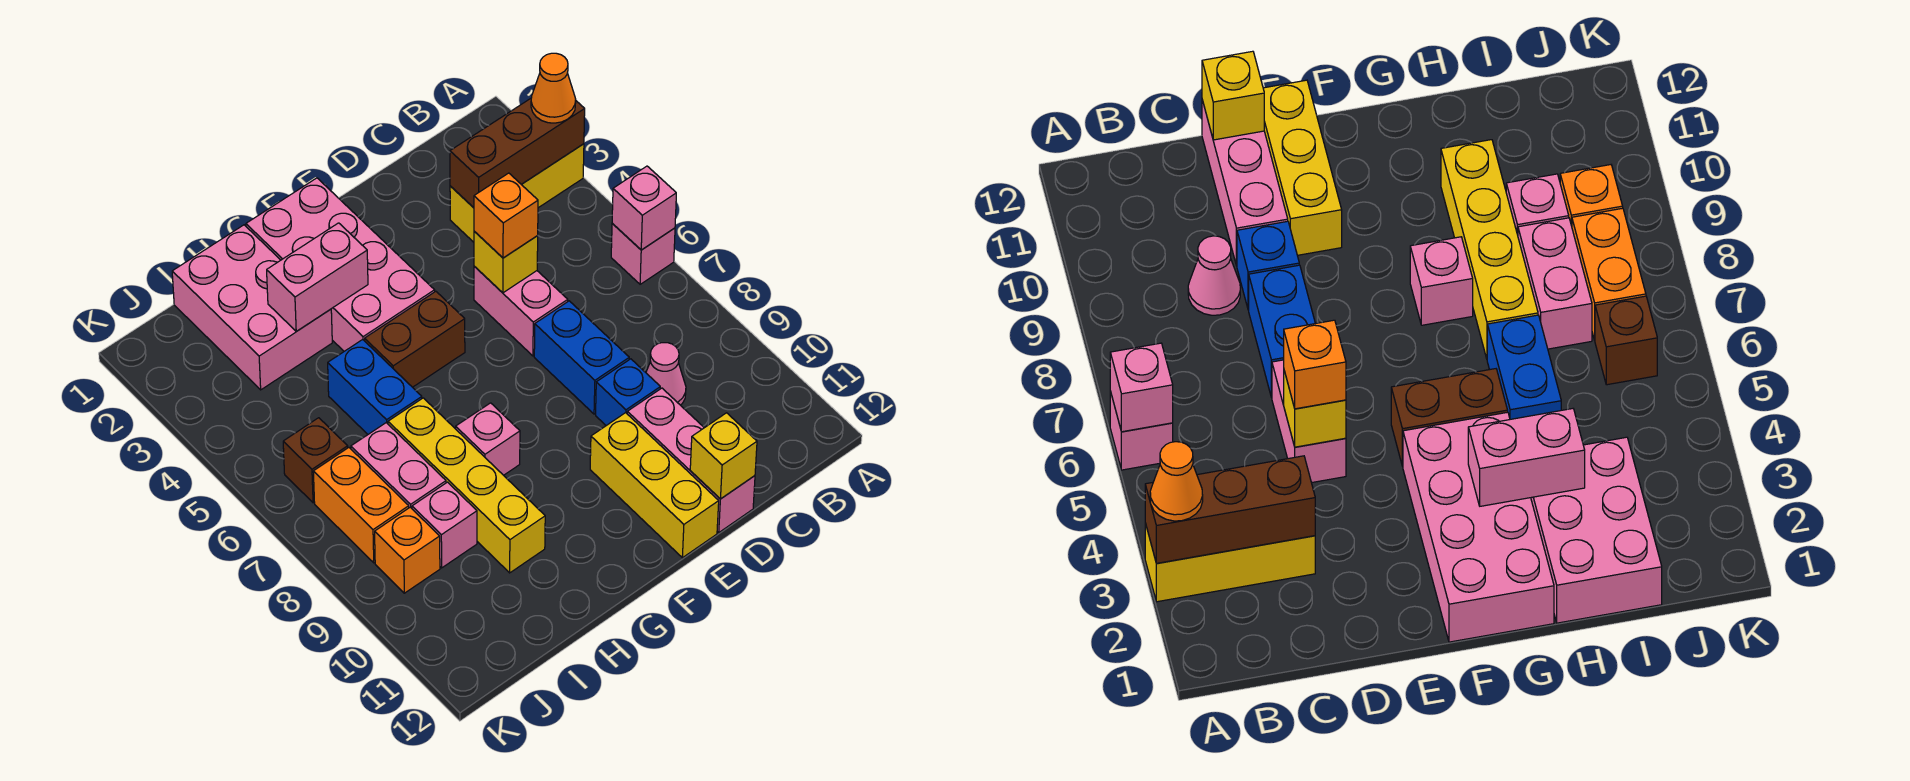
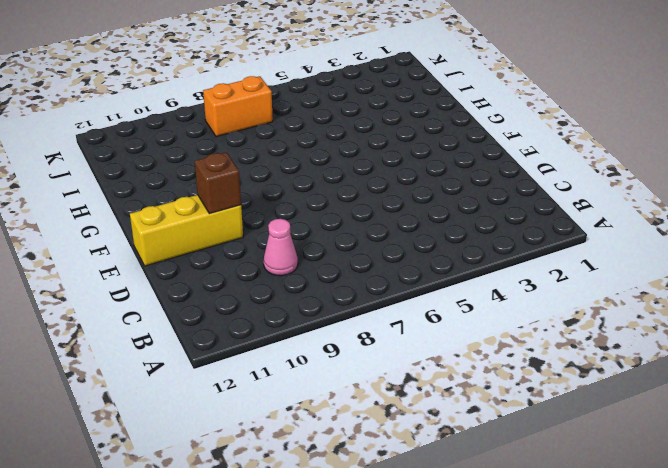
brown brick E10 level 2 -> brown brick J6 level 1
none -> yellow brick A3:C3 level 1
none -> pink brick A6 level 1
none -> pink brick D5:D6 level 1

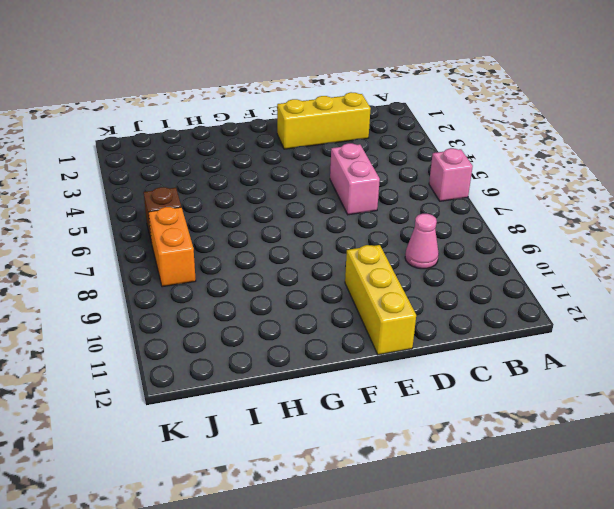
yellow brick C2:E2 level 1 -> yellow brick A3:C3 level 1
none -> blue brick D7:D8 level 1
none -> blue brick D9 level 1
none -> pink brick D10:D12 level 1

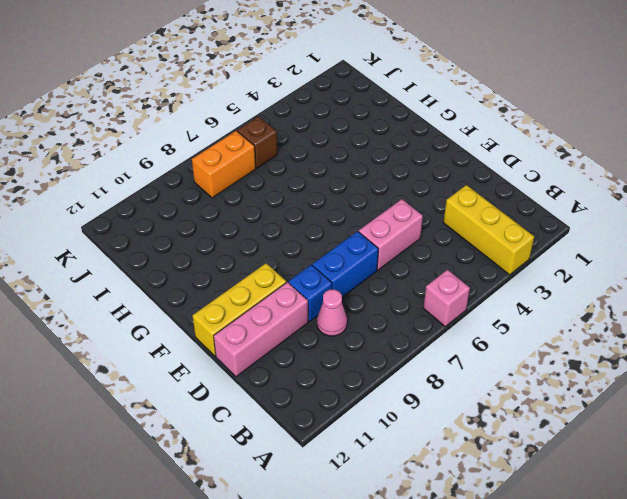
none -> pink brick F1:G4 level 1
none -> brown brick F5:G5 level 1
none -> pink brick G8 level 1

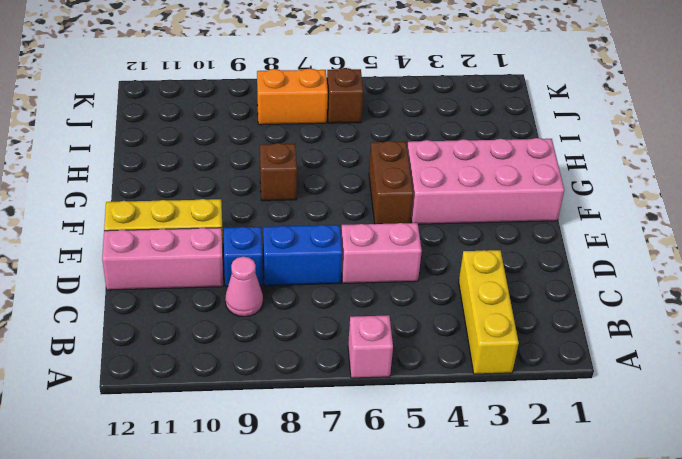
brown brick G8 level 1 -> pink brick G8 level 1
none -> pink brick H1:I3 level 1
none -> blue brick H5:H6 level 1
none -> yellow brick H7:H10 level 1

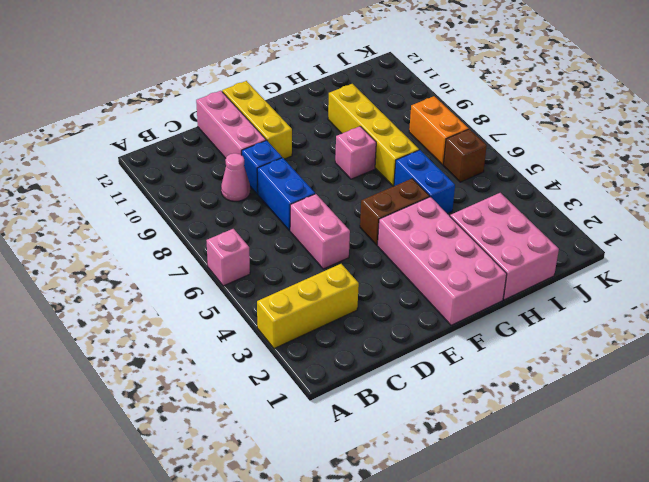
none -> pink brick I7:I8 level 1
none -> pink brick I9 level 1
none -> orange brick J9 level 1

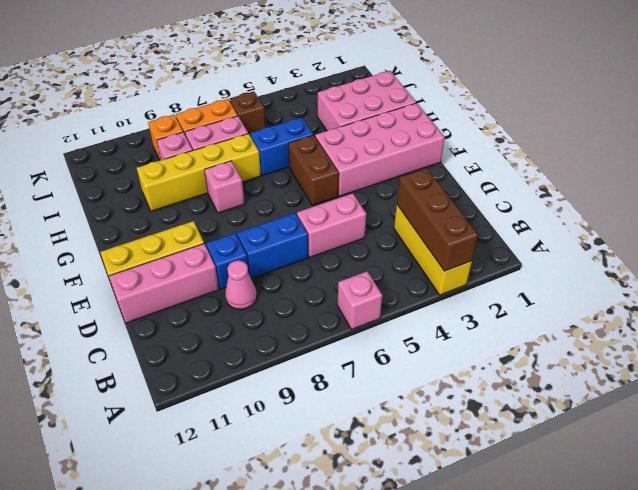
none -> pink brick A6 level 2
none -> yellow brick D5 level 2
none -> yellow brick D12 level 2

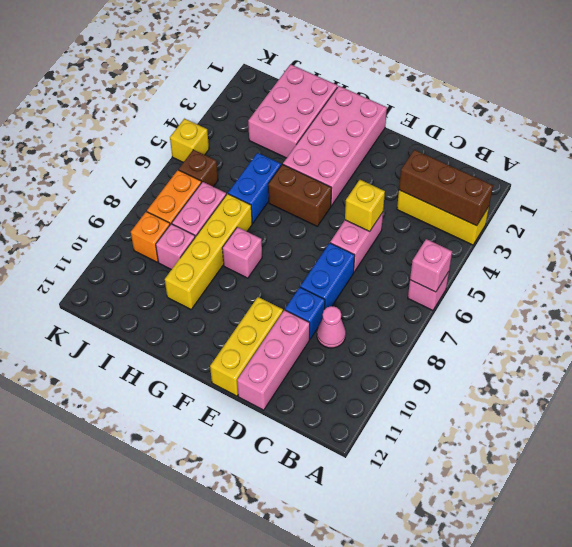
yellow brick K5 level 1 -> yellow brick D12 level 2
none -> pink brick G3:H3 level 2
none -> orange cone A3 level 3
none -> orange brick D5 level 3

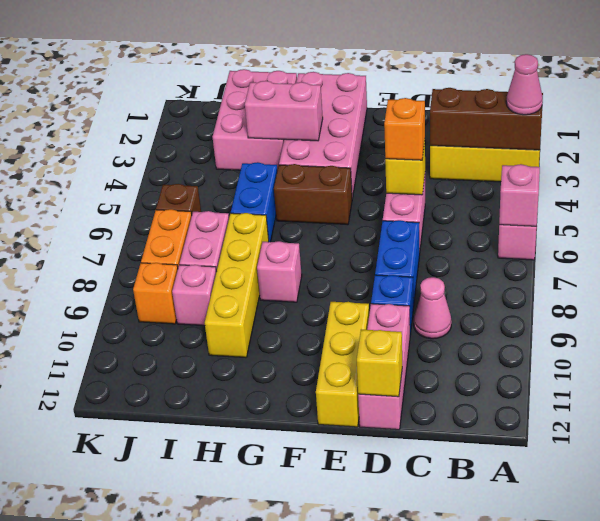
pink cone A3 level 3 -> orange cone A3 level 3

